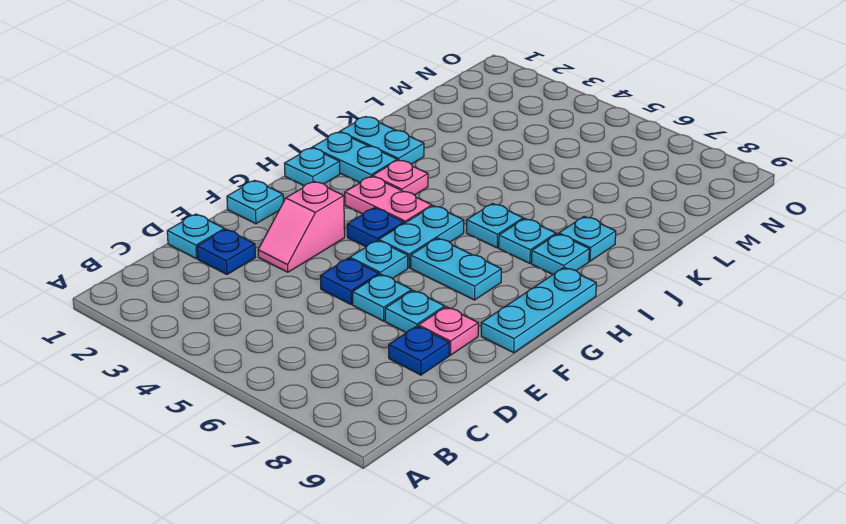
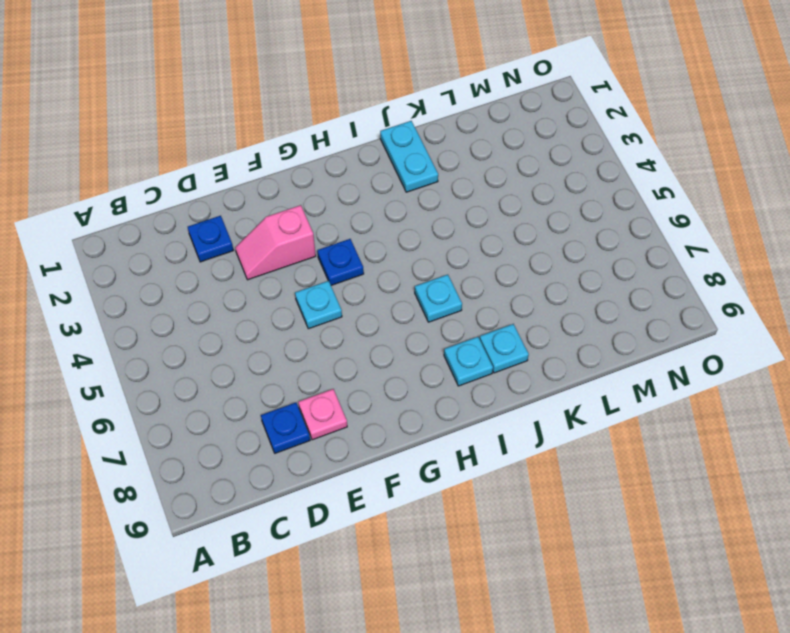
none -> cyan plate D1 level 1
none -> blue plate E5 level 1
none -> cyan plate E6 level 1

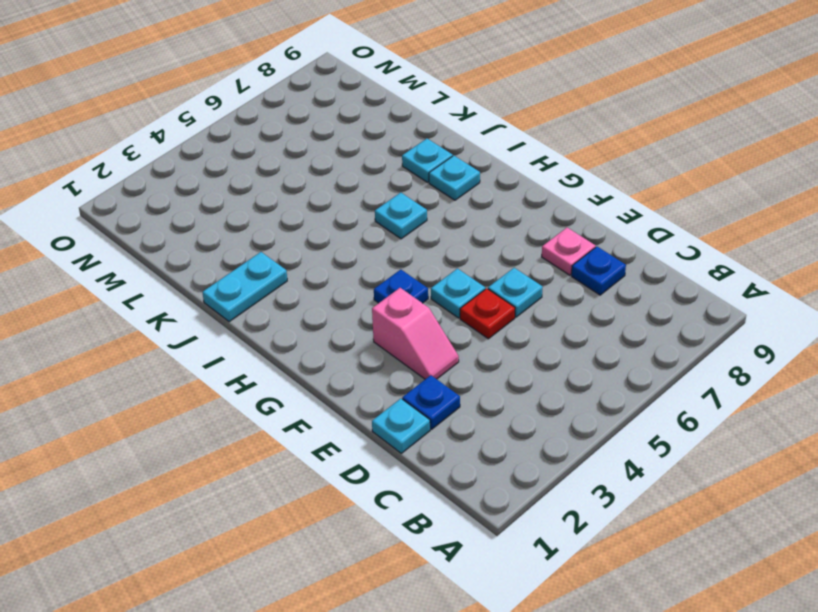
red plate E5 level 1 -> blue plate E5 level 1
none -> cyan plate E7 level 1
none -> cyan plate F1 level 1
none -> cyan plate F9:H9 level 1

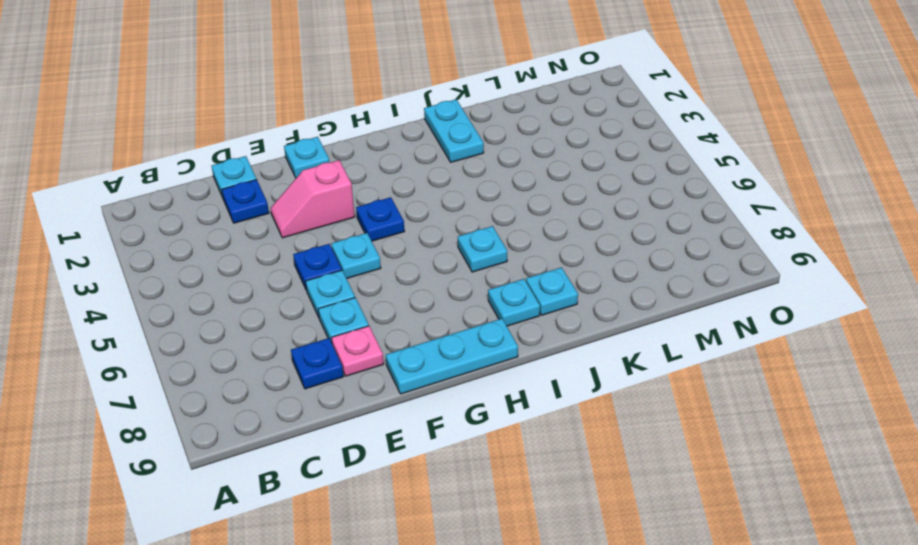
none -> cyan plate G5:H5 level 1
none -> cyan plate G6:G7 level 1
none -> cyan plate H1 level 1

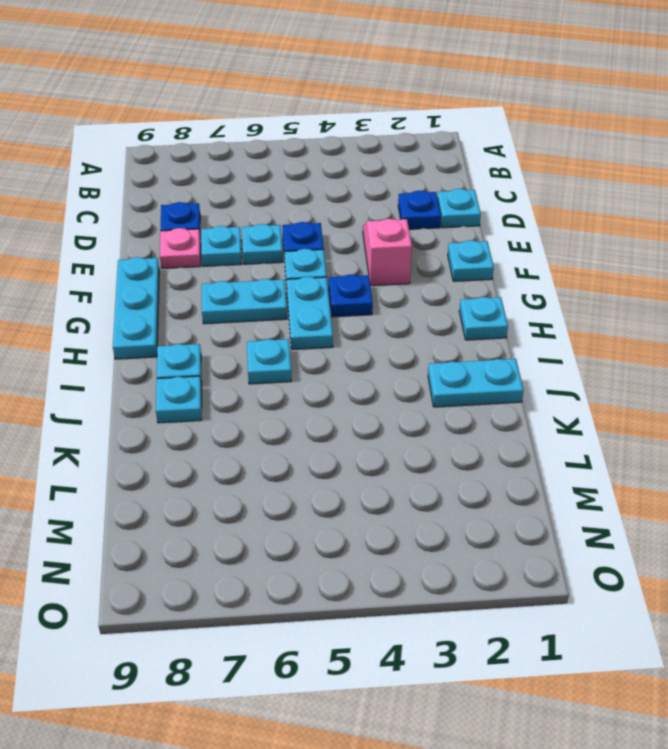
none -> pink plate H3:H4 level 1
none -> cyan plate I1:I2 level 1
none -> pink plate I3 level 1

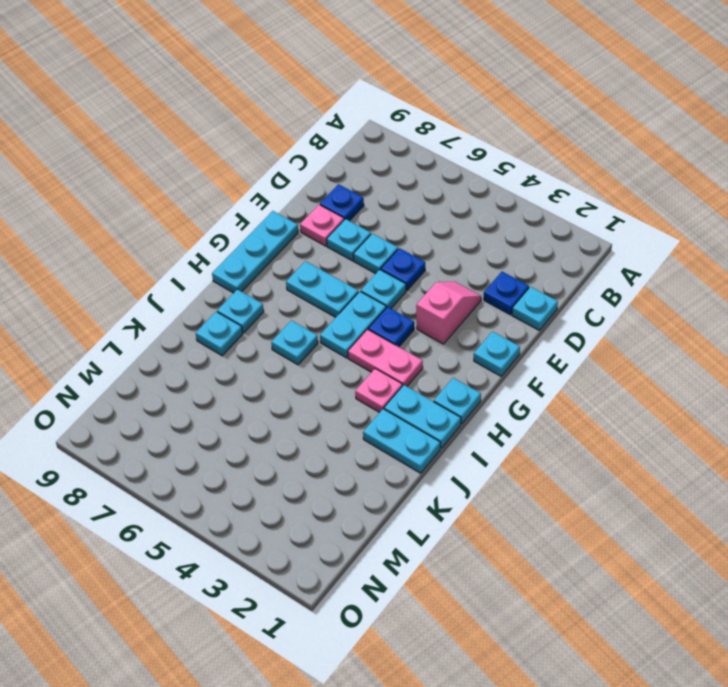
none -> cyan plate I7 level 1

